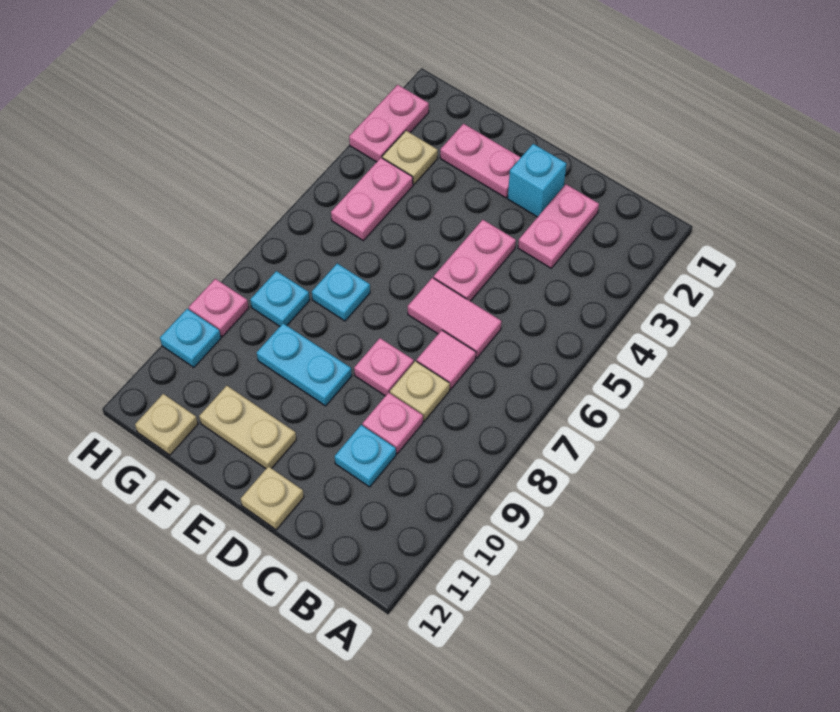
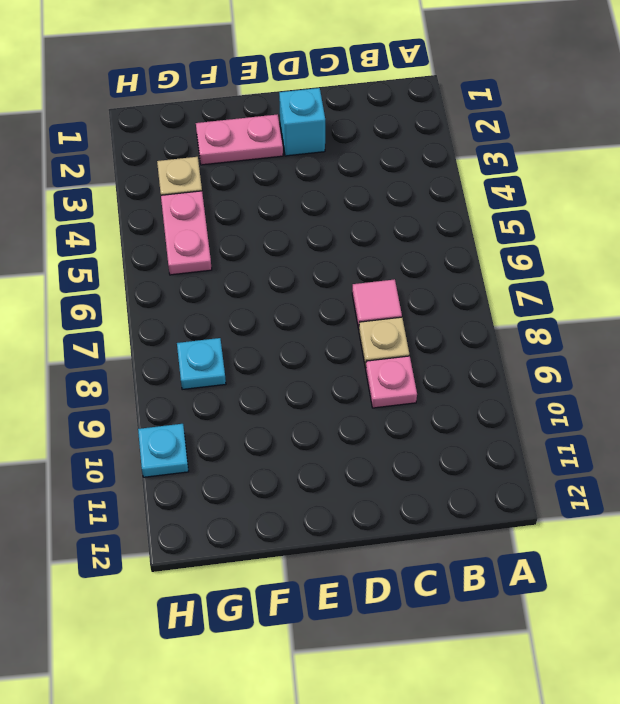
none -> pink plate C2:C3 level 1
none -> pink tile C6:D6 level 1
none -> cyan plate C10 level 1

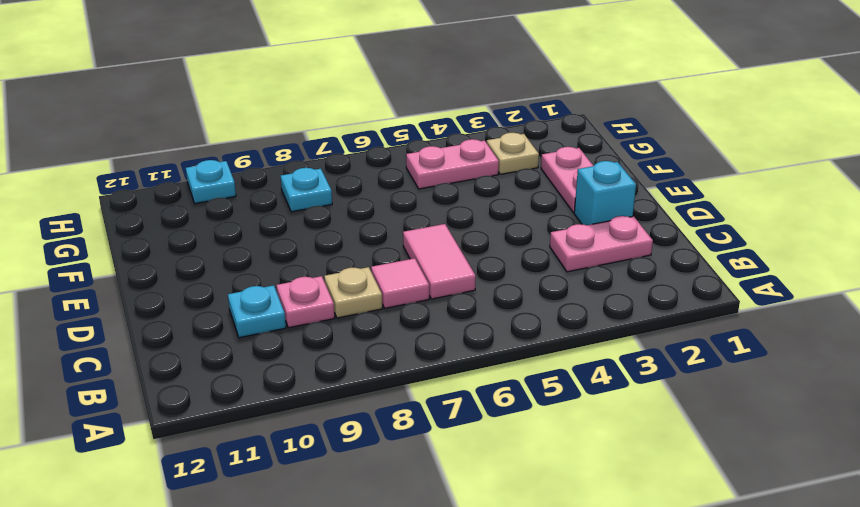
none -> pink plate D4:D5 level 1
none -> pink plate D8 level 1
none -> tan plate D12 level 1

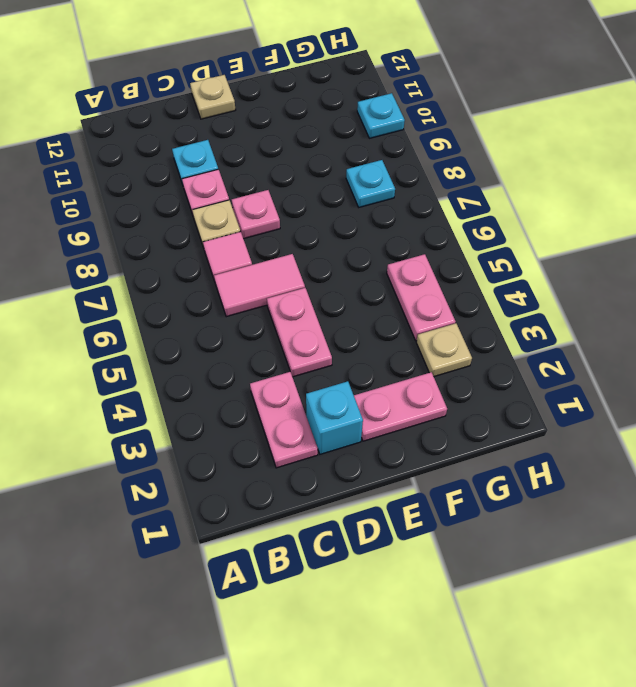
none -> cyan plate E9:F9 level 1
none -> tan plate E11:F11 level 1
none -> cyan plate F7 level 1

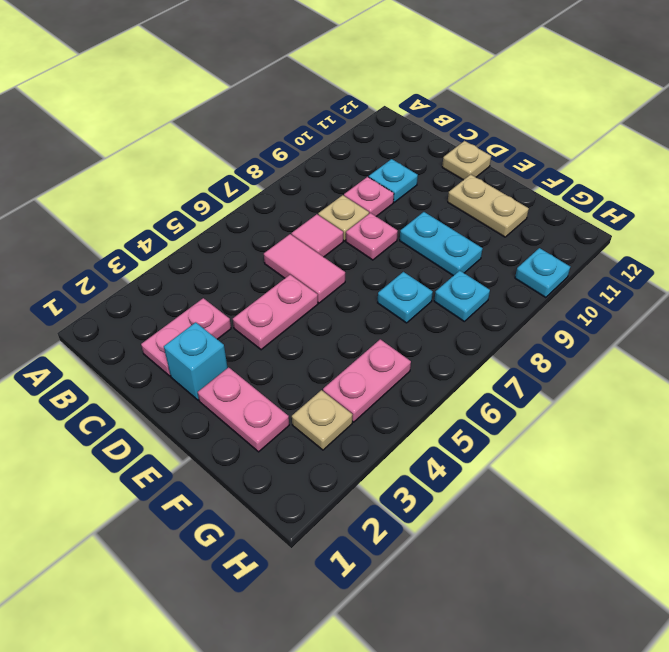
none -> tan plate G12 level 1
none -> pink plate H2:H3 level 1
none -> pink plate H9 level 1

